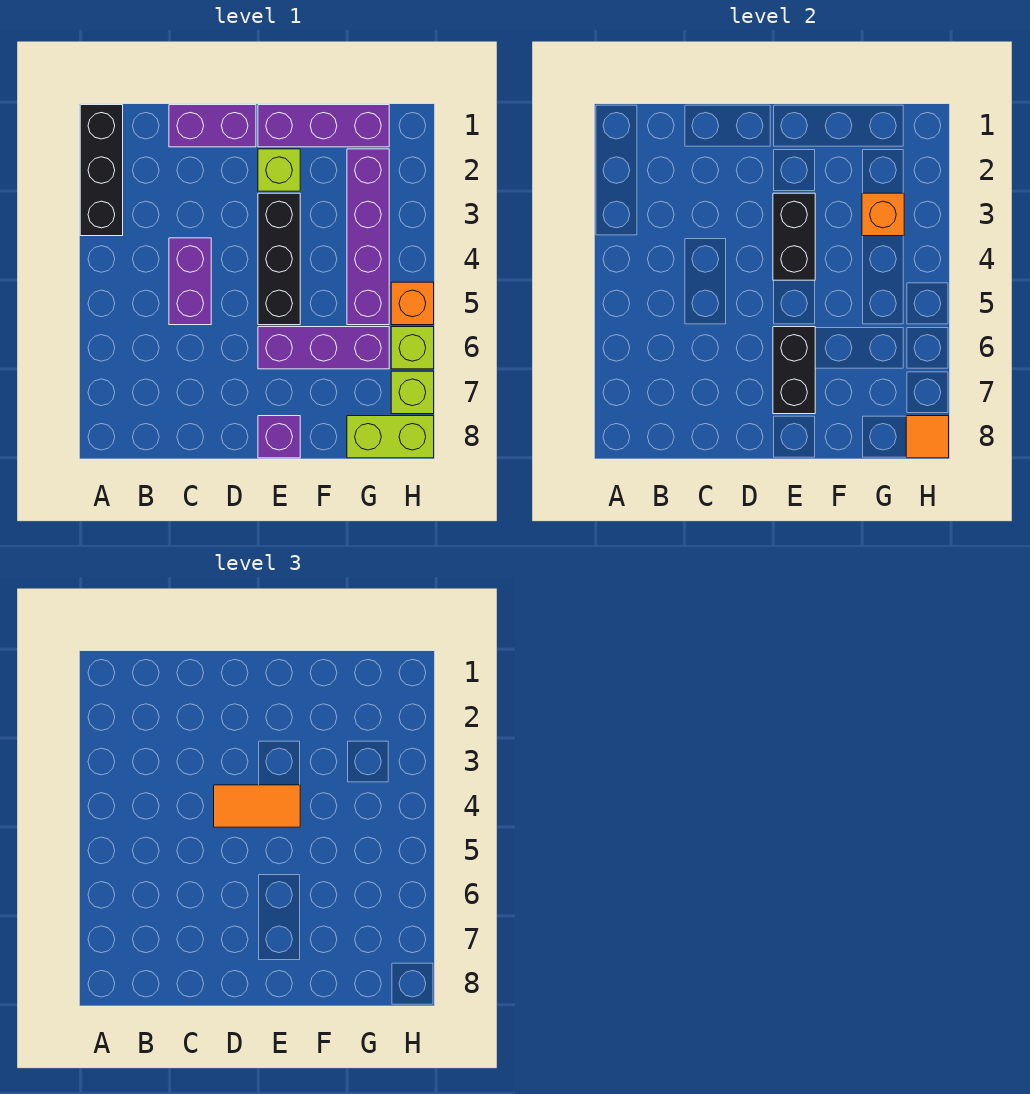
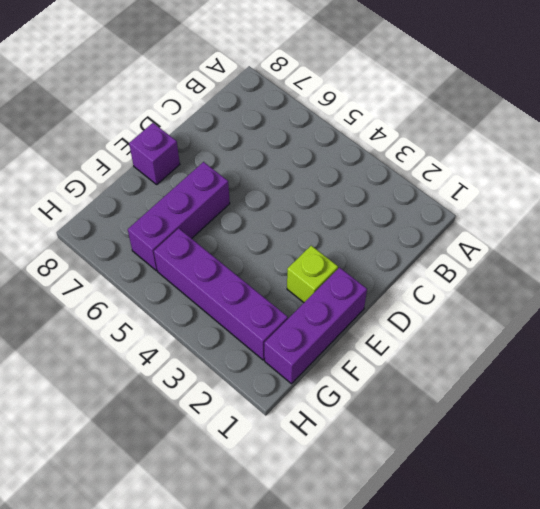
none -> black brick A1:A3 level 1
none -> purple brick C1:D1 level 1
none -> purple brick C4:C5 level 1

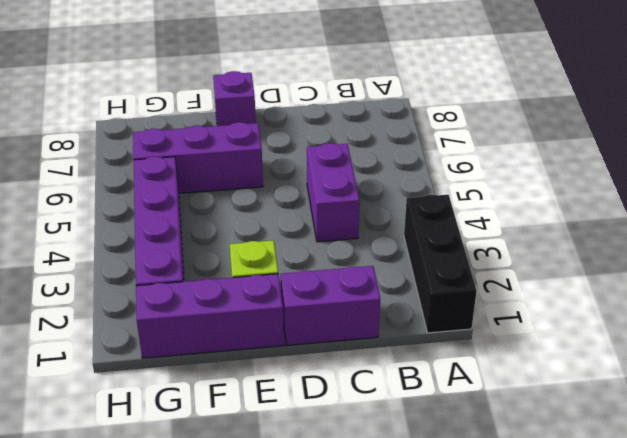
none -> black brick E3:E5 level 1
none -> lime brick G8:H8 level 1
none -> orange brick H5 level 1

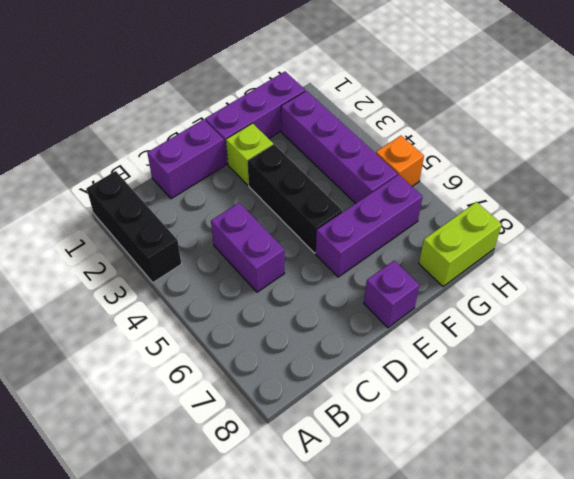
none -> lime brick H6 level 1
none -> lime brick H7 level 1
none -> black brick E3:E4 level 2

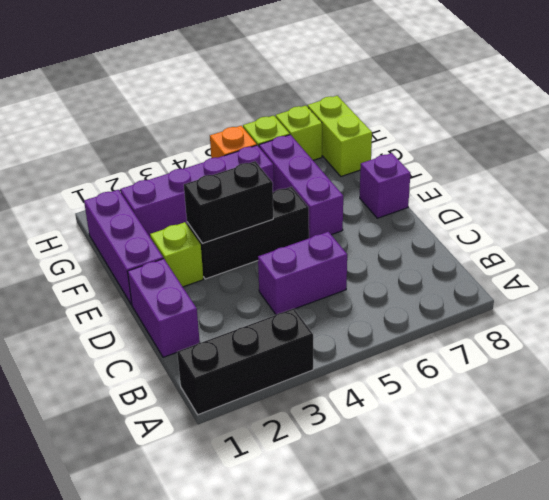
none -> black brick E6:E7 level 2
none -> orange brick G3 level 2
none -> orange tile H8 level 2

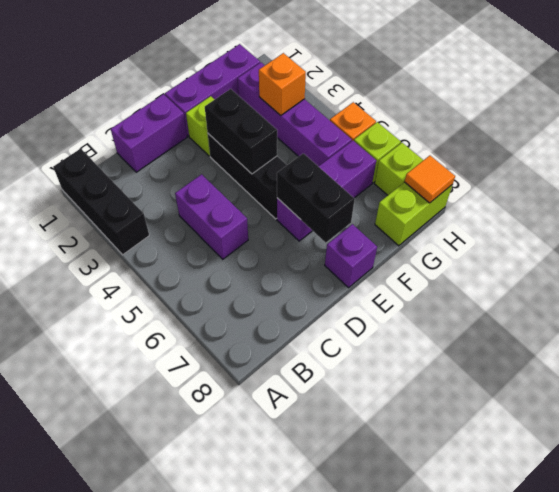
none -> orange tile D4:E4 level 3

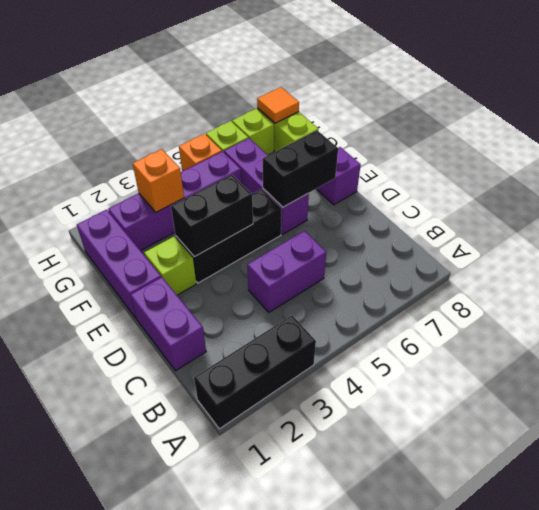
none -> orange tile D4:E4 level 3

